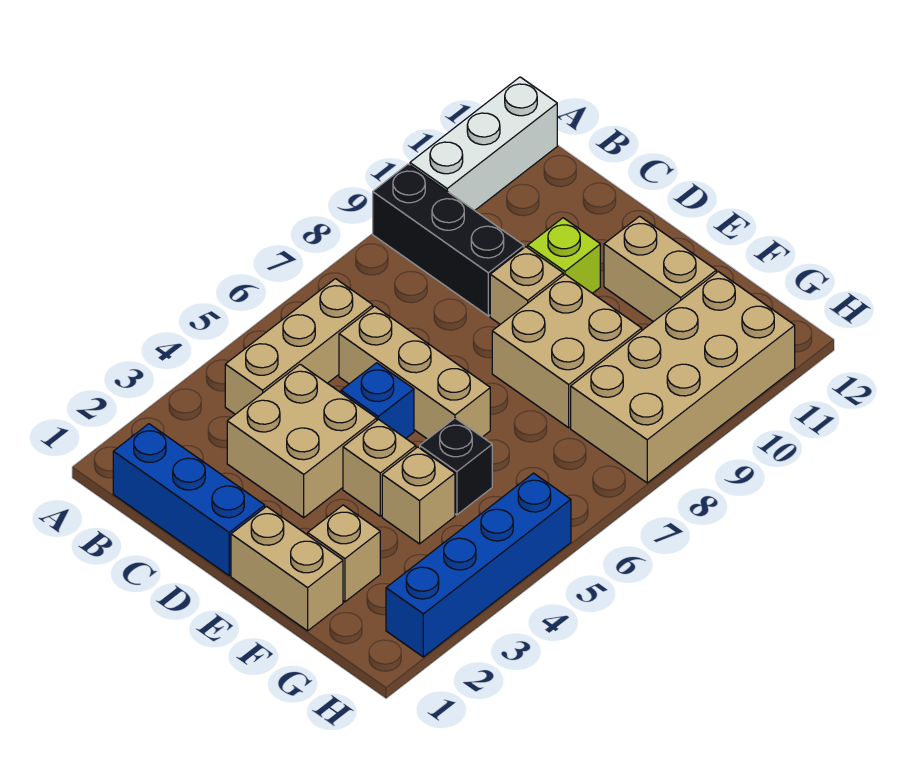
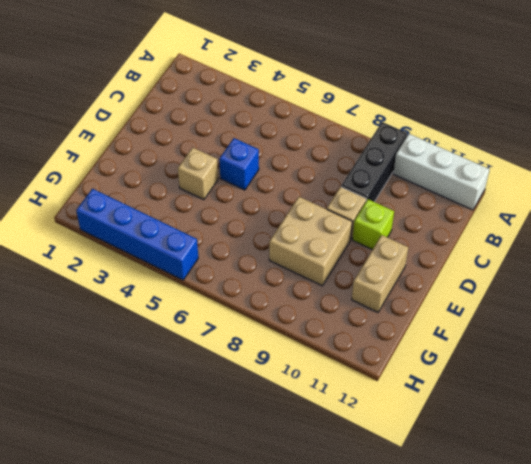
none -> blue brick B1:D1 level 1
none -> tan brick B4:B6 level 1
none -> tan brick C3:D4 level 1

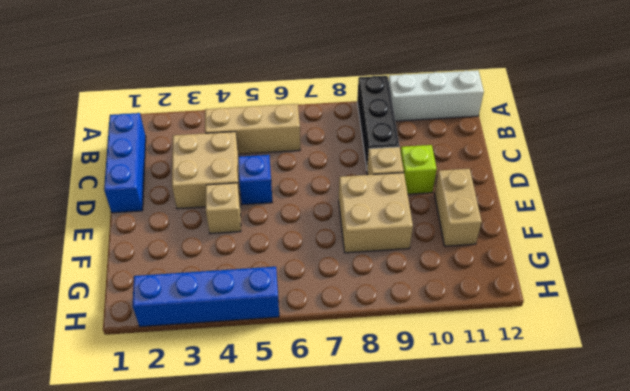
none -> tan brick C6:E6 level 1
none -> tan brick E1:F1 level 1
none -> tan brick F2 level 1

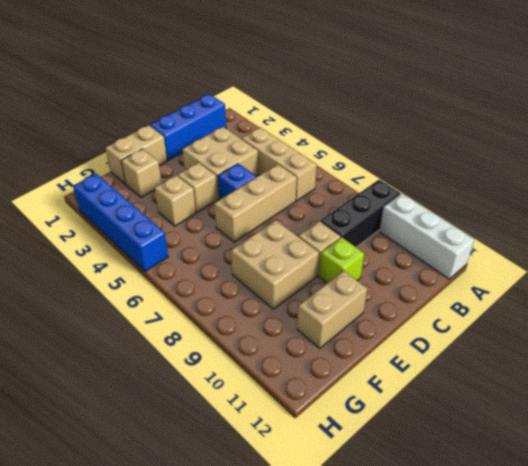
none -> black brick F5 level 1
none -> tan brick G8:H11 level 1

